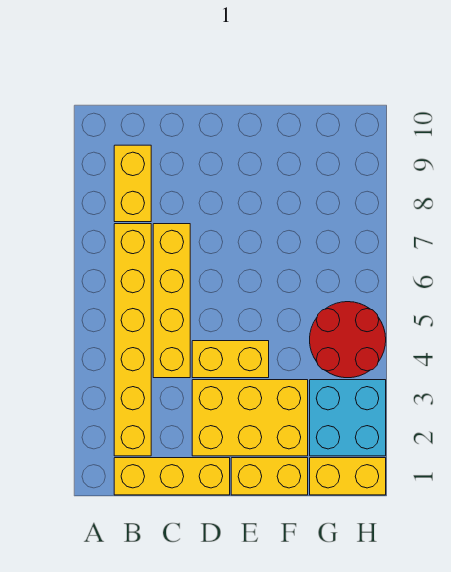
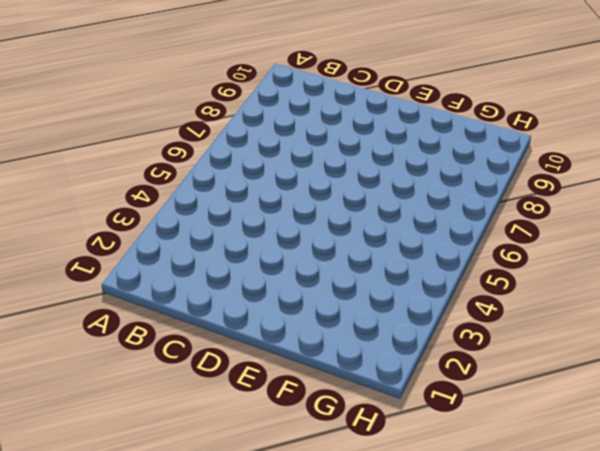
none -> yellow brick B1:D1 level 1
none -> yellow brick B2:B7 level 1

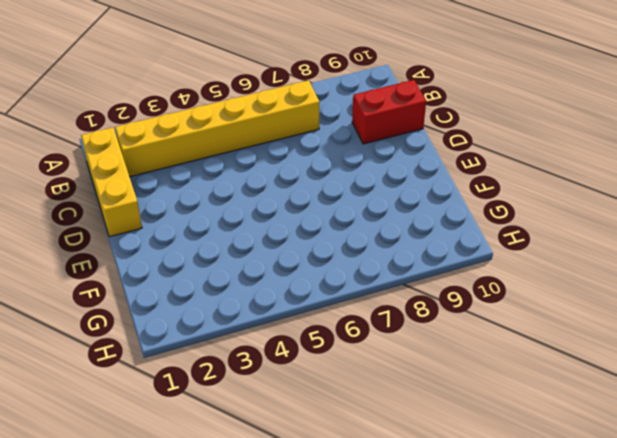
red brick C9:C10 level 1 -> none
none -> yellow brick B8:B9 level 1
none -> yellow brick C4:C7 level 1

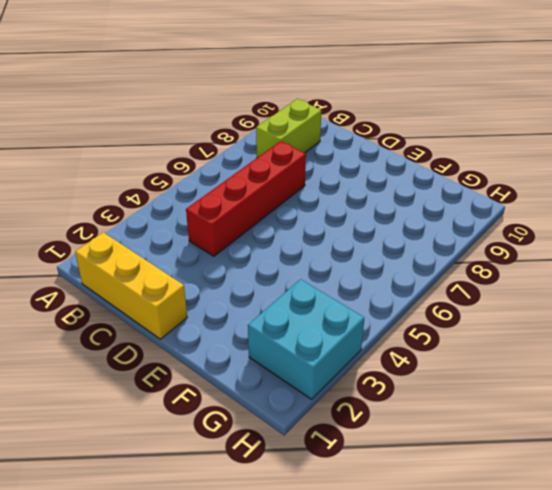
lime brick B8:B9 level 1 -> yellow brick B8:B9 level 1
red brick C4:C7 level 1 -> yellow brick C4:C7 level 1
none -> yellow brick B2:B7 level 1
none -> yellow brick D2:F3 level 1

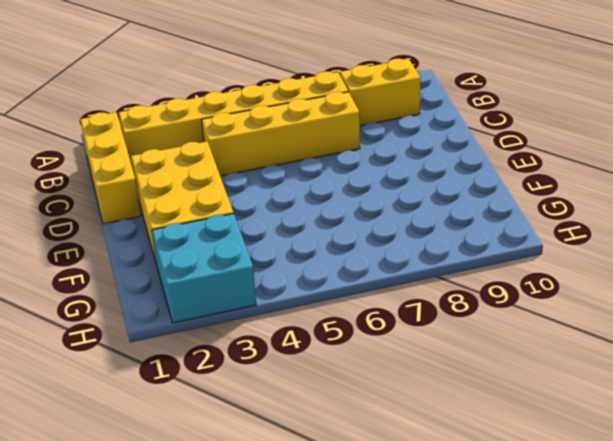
none -> yellow brick D4:E4 level 1
none -> yellow brick E1:F1 level 1

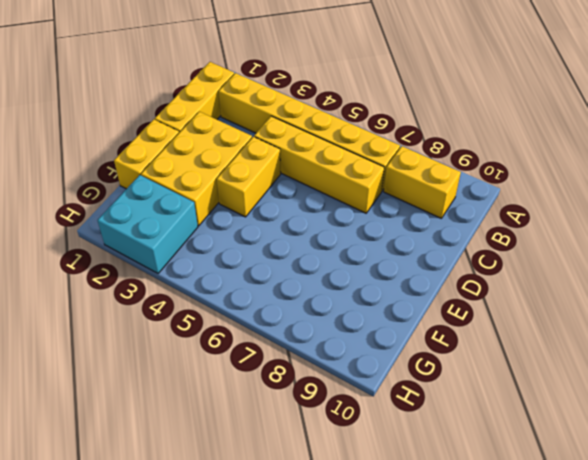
none -> yellow brick G1:H1 level 1
none -> red round brick G4:H5 level 1

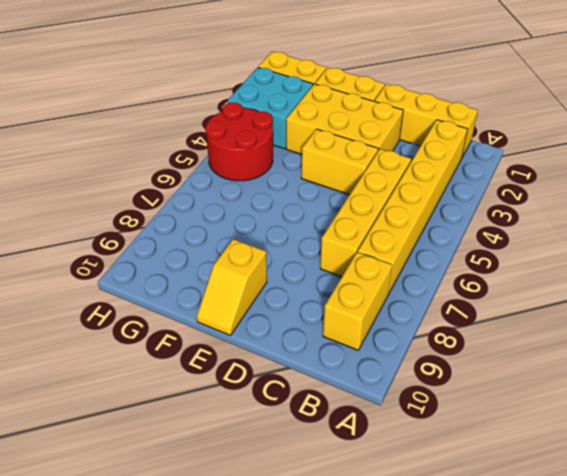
yellow slope E9:E10 level 1 top 9 -> none

